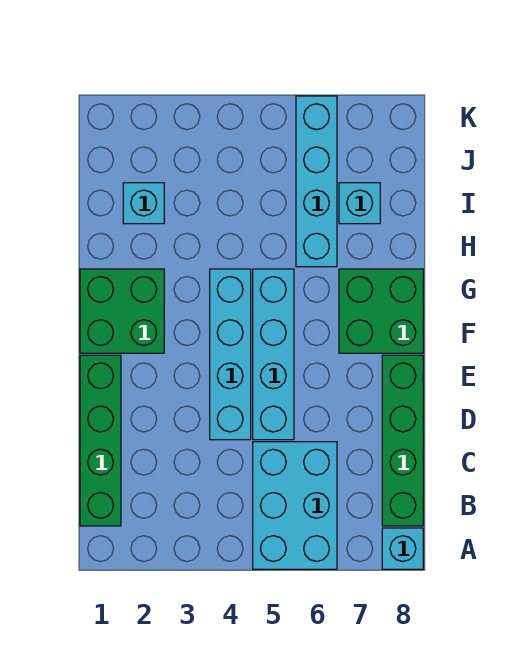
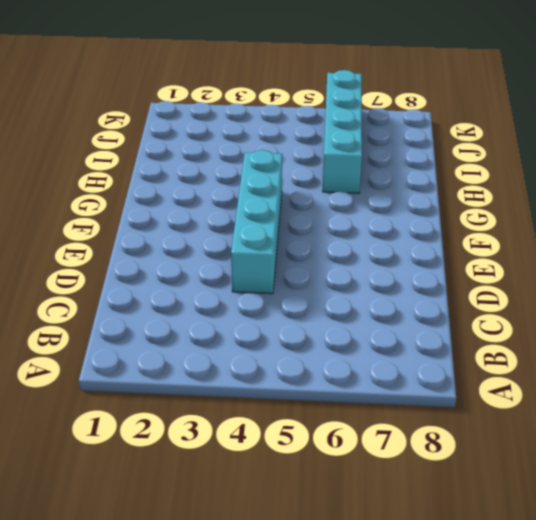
none -> cyan brick A5:C6 level 1
none -> cyan brick A8 level 1

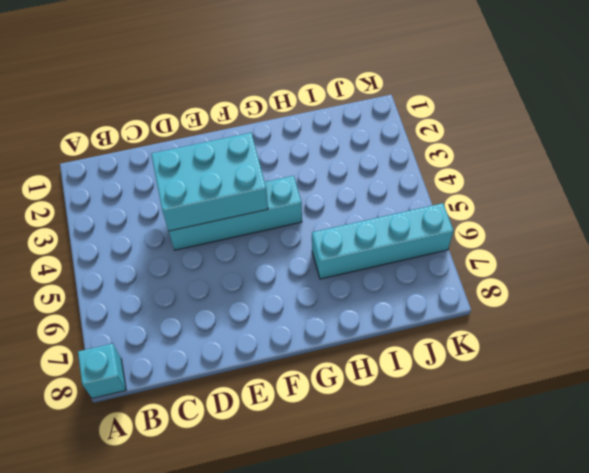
cyan brick D3:F4 level 2 -> cyan brick A5:C6 level 1
none -> green brick B1:E1 level 1
none -> green brick B8:E8 level 1

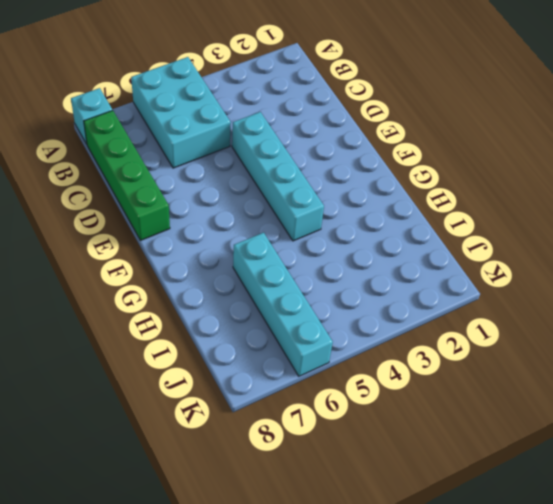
none -> green brick B1:E1 level 1
none -> cyan brick D5:G5 level 1

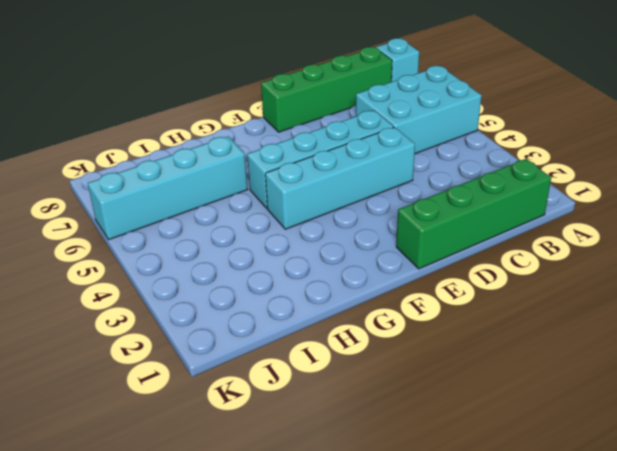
none -> green brick F1:G2 level 1
none -> green brick F7:G8 level 1

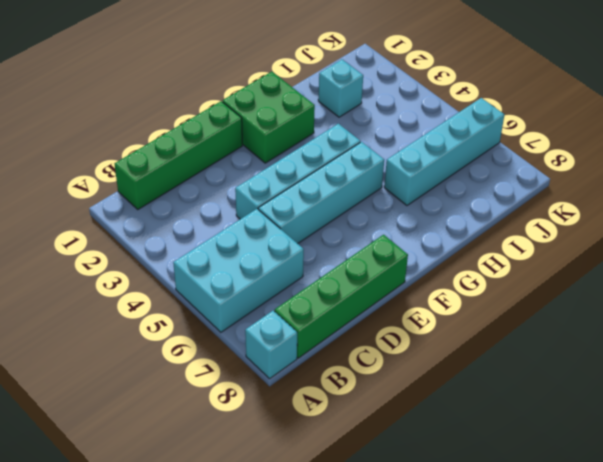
none -> green brick F7:G8 level 1
none -> cyan brick I7 level 1

